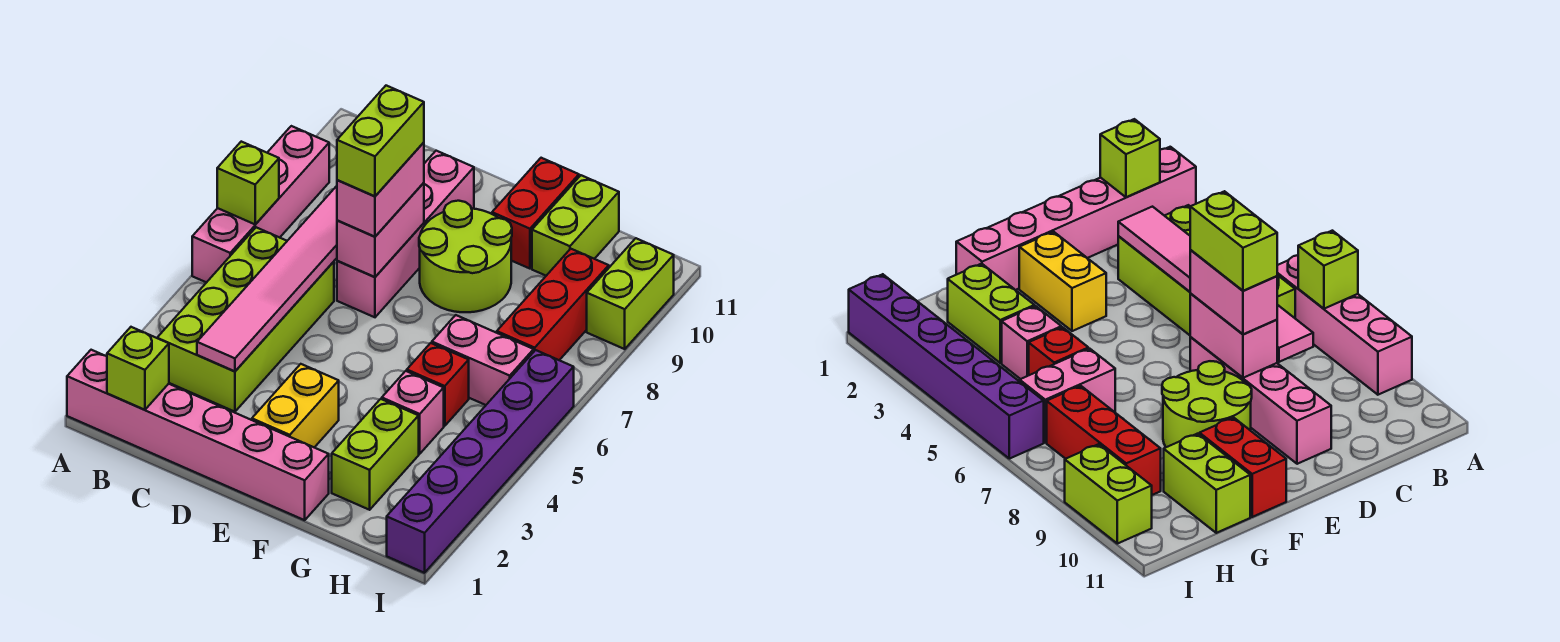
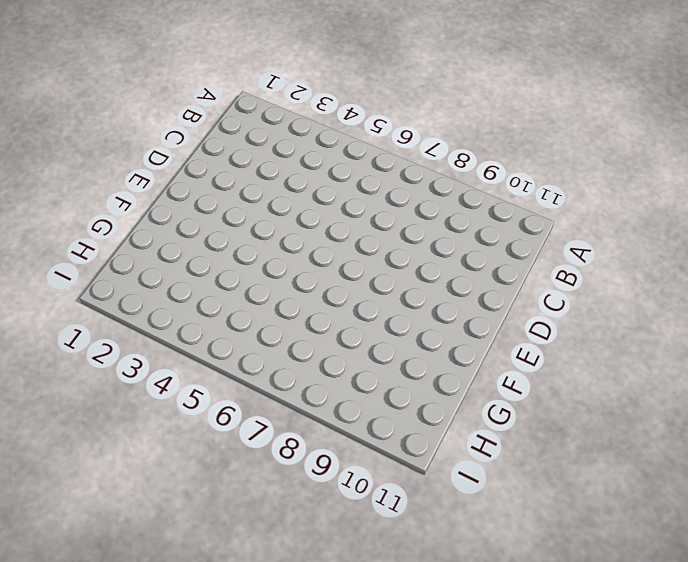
none -> pink brick A1:F1 level 1
none -> pink brick A6:A9 level 1
none -> lime brick B3:C6 level 1

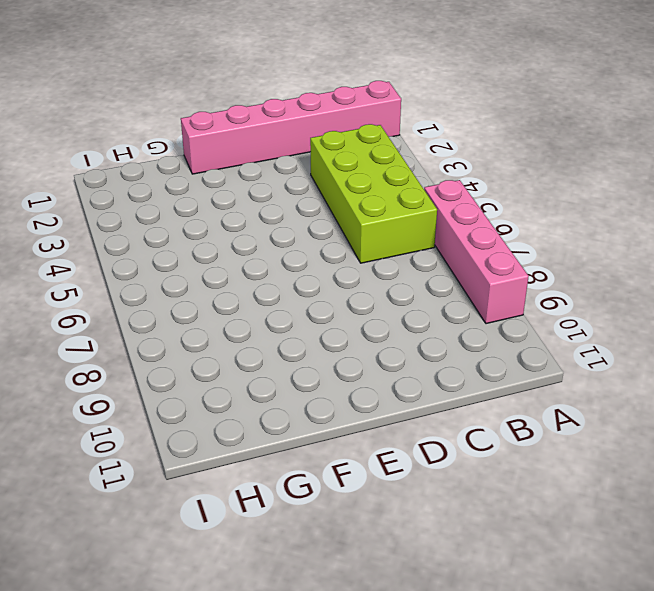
none -> pink brick D7:D10 level 1
none -> yellow brick E2:E3 level 1
none -> lime round brick E8:F9 level 1

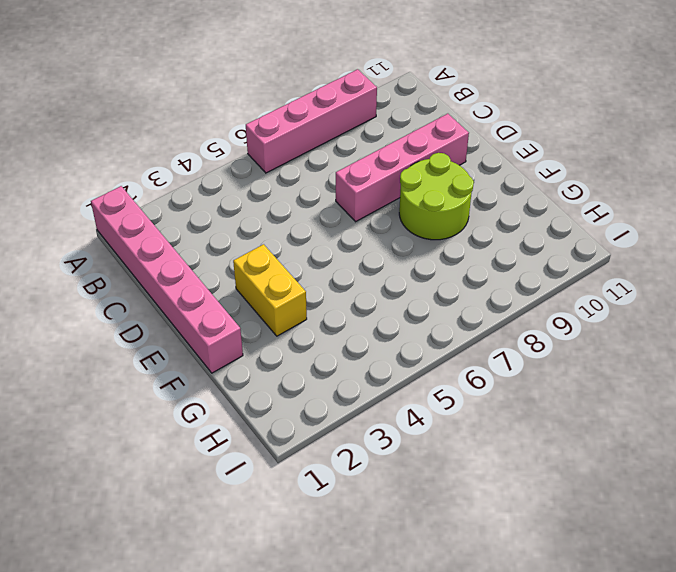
yellow brick E3:F3 level 1 -> yellow brick E2:E3 level 1
none -> lime brick B3:C6 level 1
none -> red brick F10:F11 level 1
none -> lime brick G2:G3 level 1

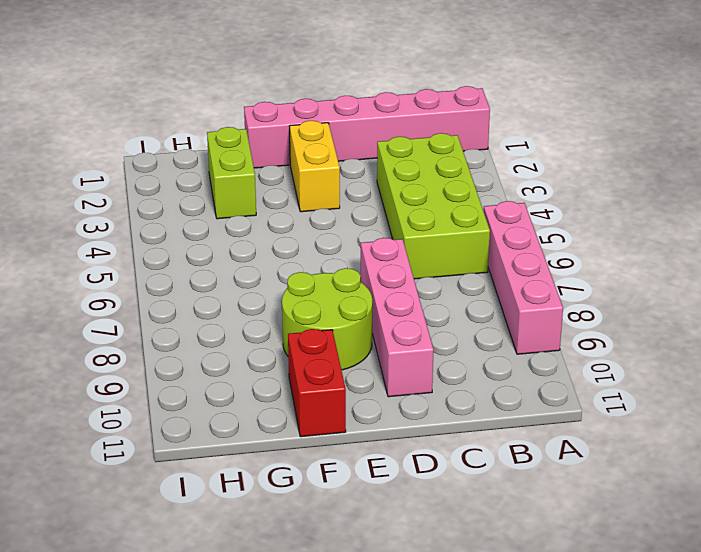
none -> pink brick G4 level 1
none -> red brick G5 level 1
none -> pink brick G6:H6 level 1

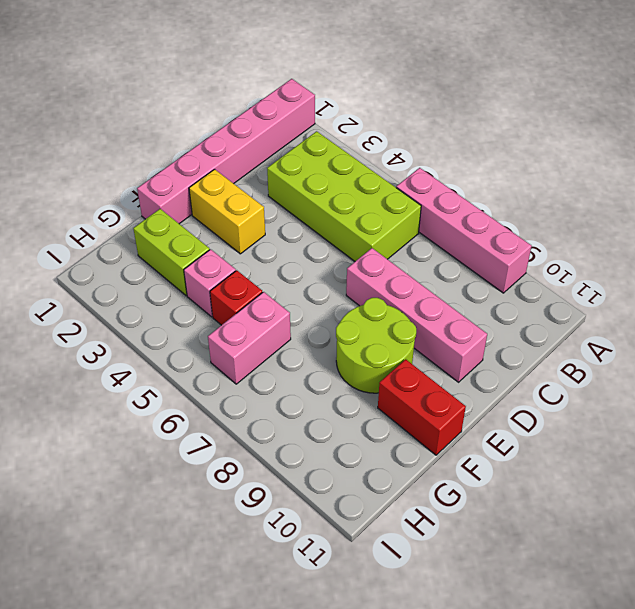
none -> lime brick G10:G11 level 1
none -> red brick H7:H9 level 1
none -> purple brick I1:I6 level 1

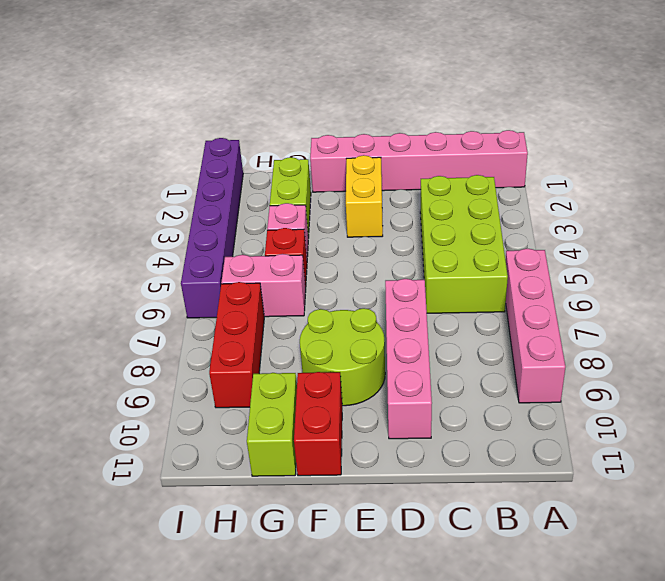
none -> lime brick I9:I10 level 1
none -> lime brick A7 level 2
none -> lime brick B1 level 2

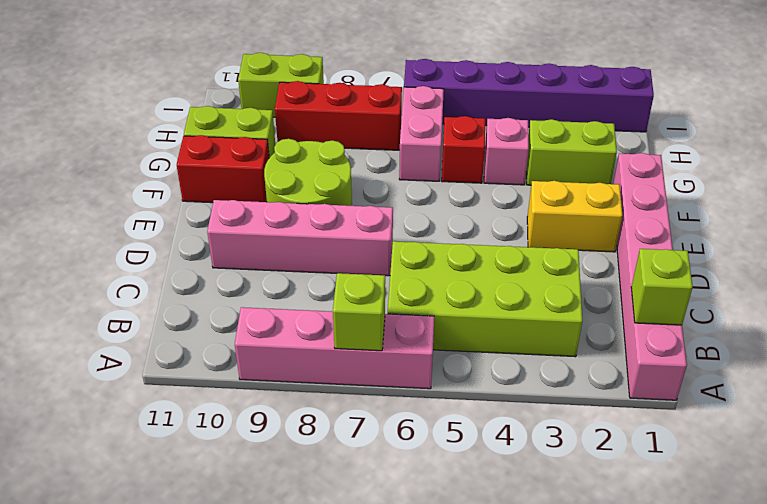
none -> pink tile C3:C8 level 2
none -> pink brick D7:D8 level 2
none -> pink brick D7:D8 level 3

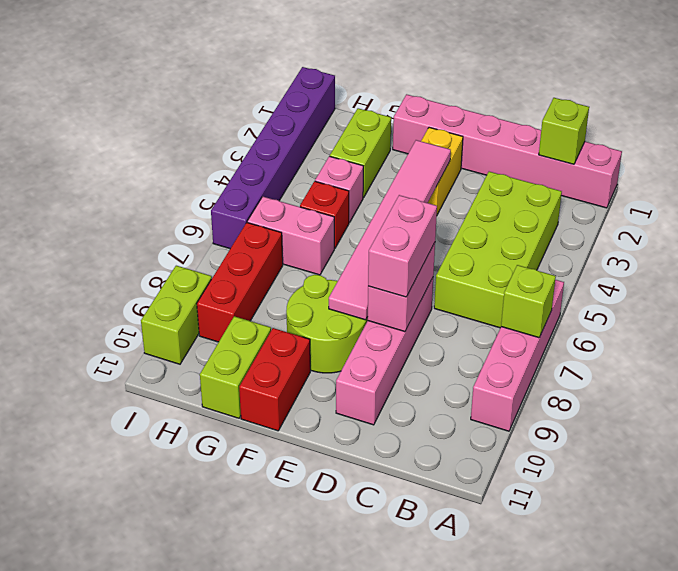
pink tile E3:E8 level 2 -> pink tile C3:C8 level 2
none -> lime brick D7:D8 level 4

